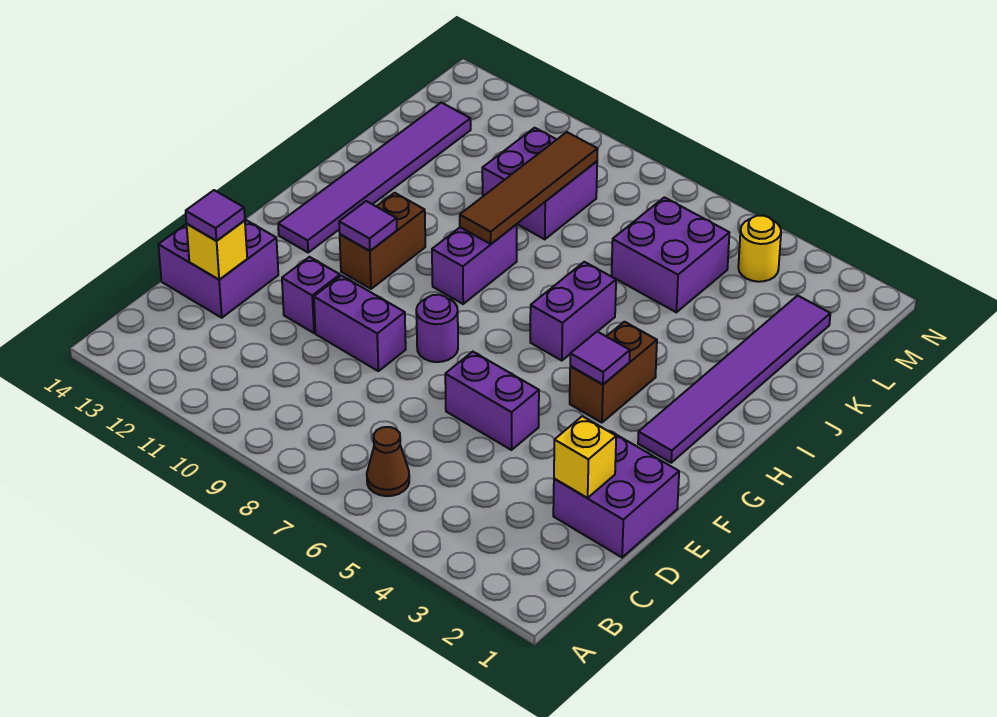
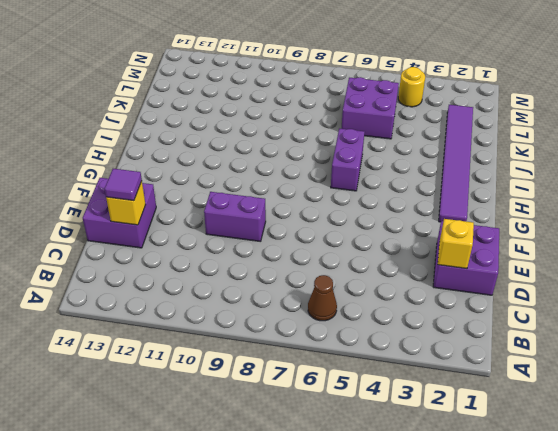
none -> purple brick E5:E6 level 1
none -> purple brick E11 level 1
none -> purple round brick F8 level 1

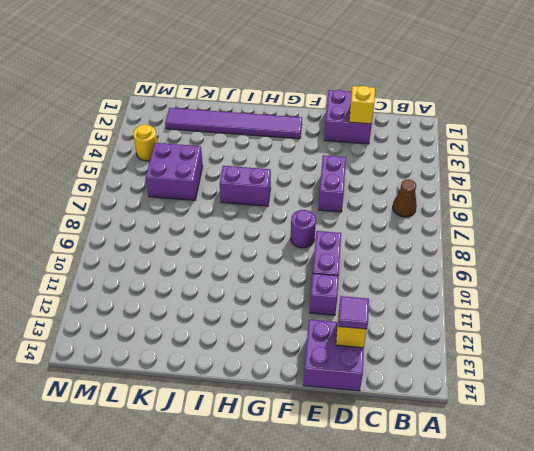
none -> brown brick G4:H4 level 1
none -> brown brick G11:H11 level 1
none -> purple tile G13:L13 level 1

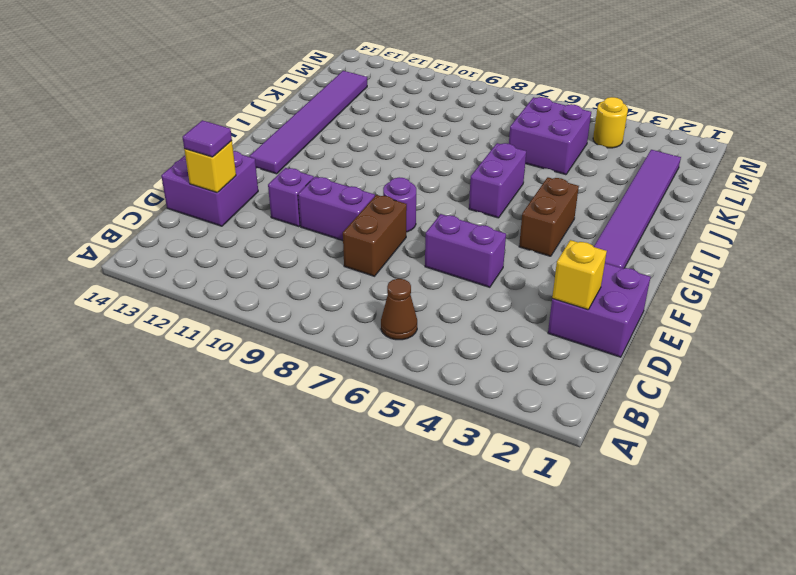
brown brick D8:E8 level 1 -> brown brick G11:H11 level 1
none -> purple brick H9:I9 level 1
none -> purple brick K9:L10 level 1
none -> purple tile G4 level 2

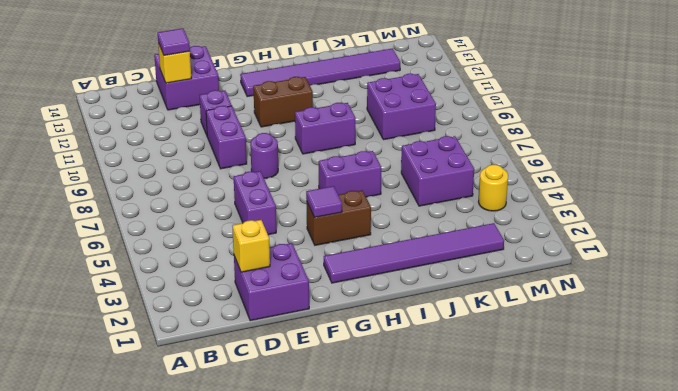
none -> brown cone B6 level 1
none -> purple tile G11 level 2
none -> brown tile I9:L9 level 2

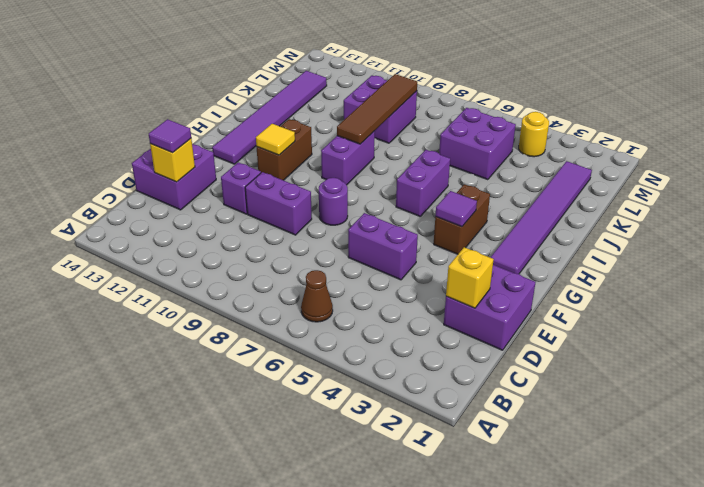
yellow tile G11 level 2 -> purple tile G11 level 2

